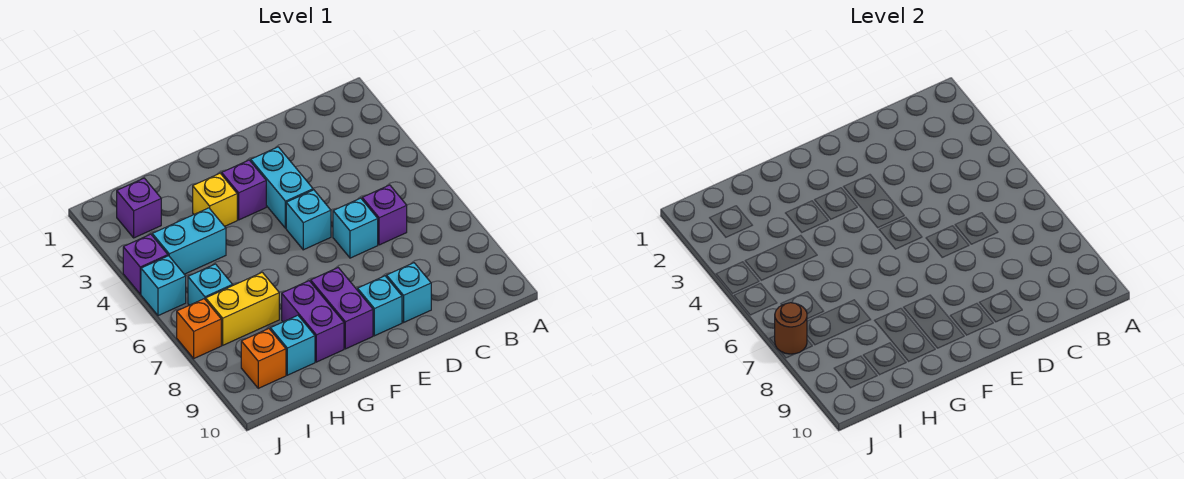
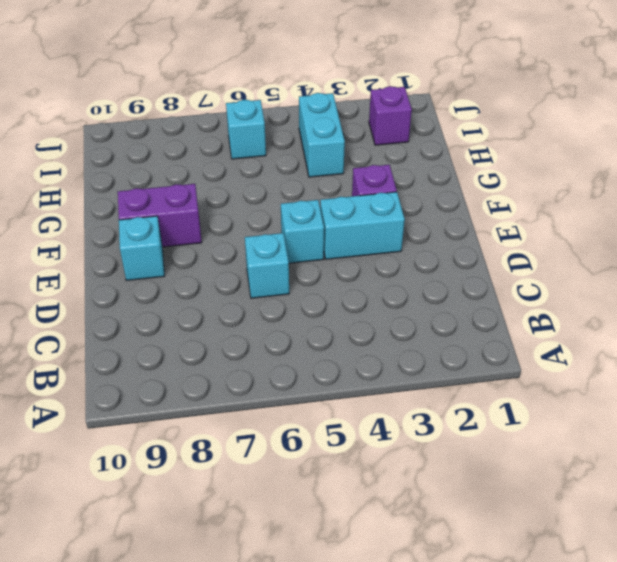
none -> purple brick C6 level 1
none -> cyan brick D9 level 1
none -> yellow brick G3 level 1

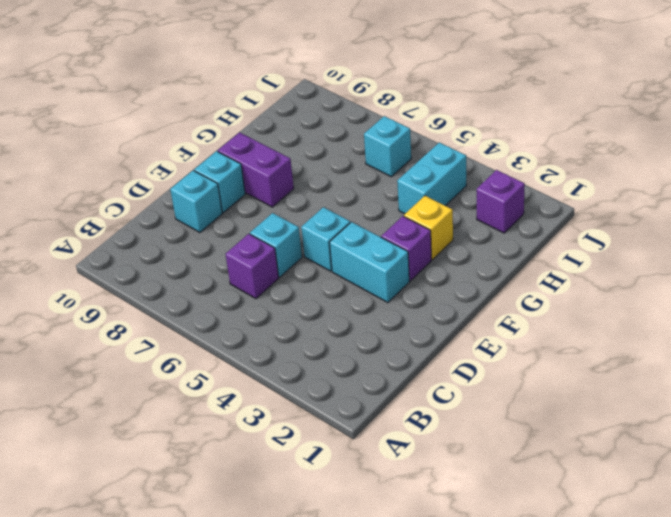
none -> purple brick G8:G9 level 1
none -> yellow brick H7:I7 level 1
none -> cyan brick H9 level 1

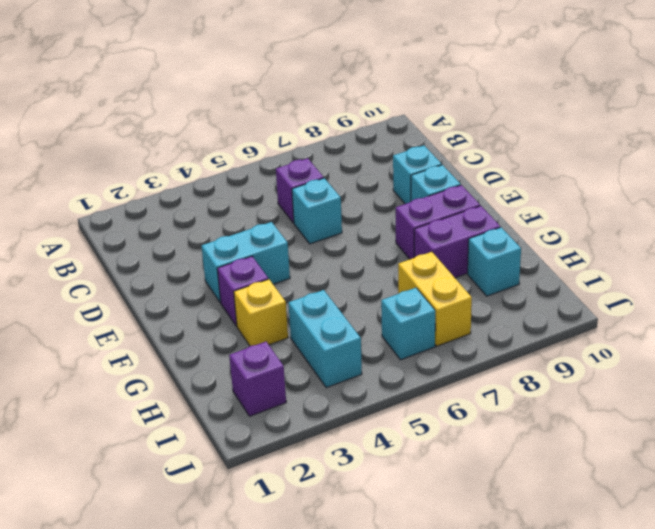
none -> cyan brick E5 level 1
none -> orange brick I9 level 1
none -> purple brick J4 level 1

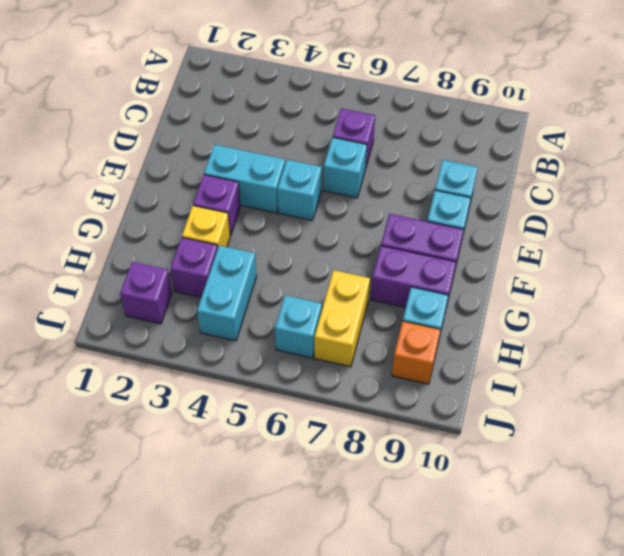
purple brick H3 level 1 -> purple brick J4 level 1
none -> cyan brick J5 level 1
none -> orange brick J7 level 1
none -> brown round brick J7 level 2

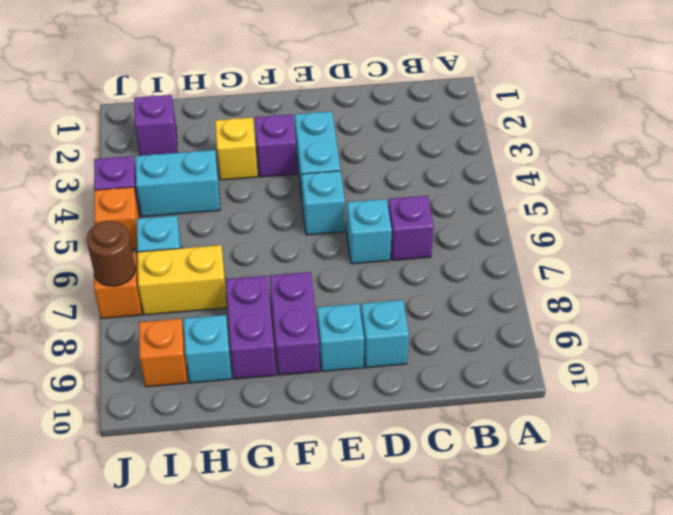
orange brick J5 level 1 -> cyan brick J5 level 1

